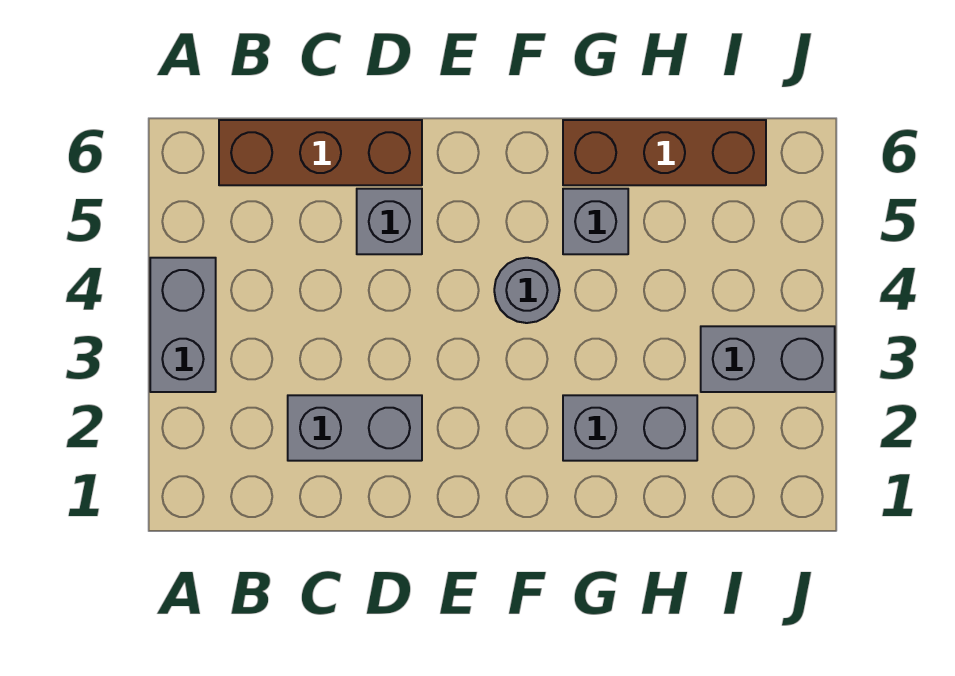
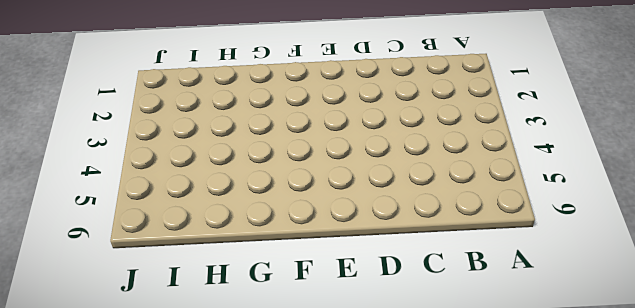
none -> grey brick A3:A4 level 1
none -> brown brick B6:D6 level 1

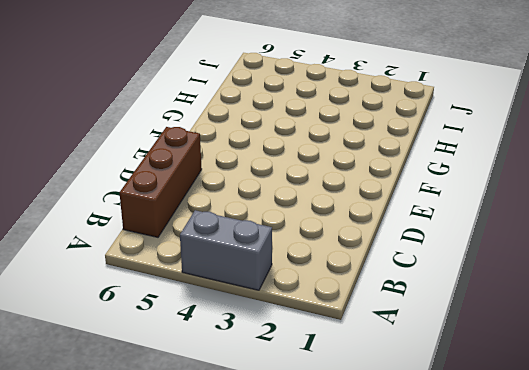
none -> grey brick C2:D2 level 1
none -> grey brick D5 level 1

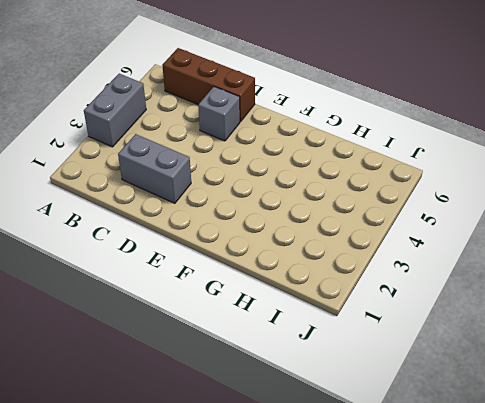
none -> grey round brick F4 level 1
none -> grey brick G2:H2 level 1

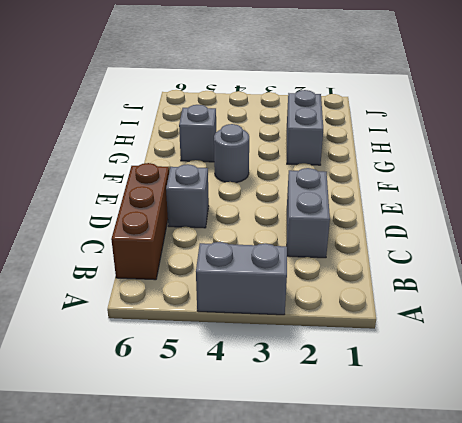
none -> brown brick G6:I6 level 1
none -> grey brick I3:J3 level 1

